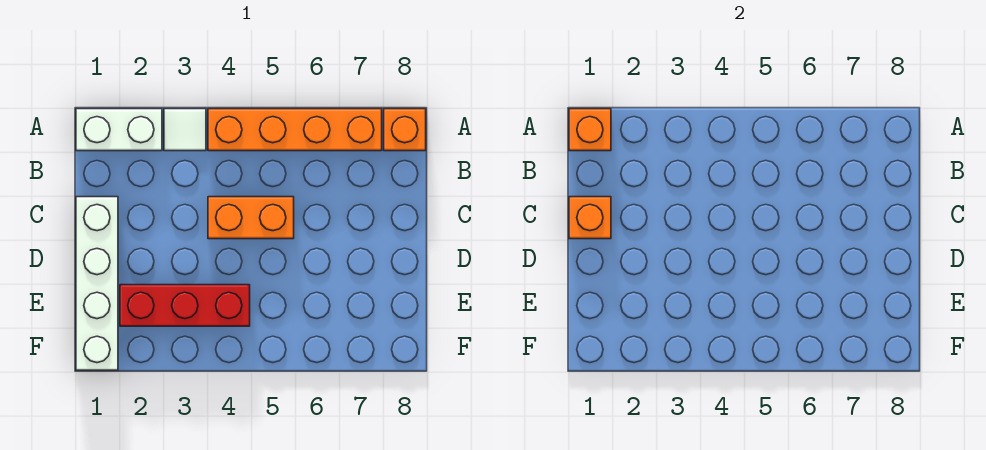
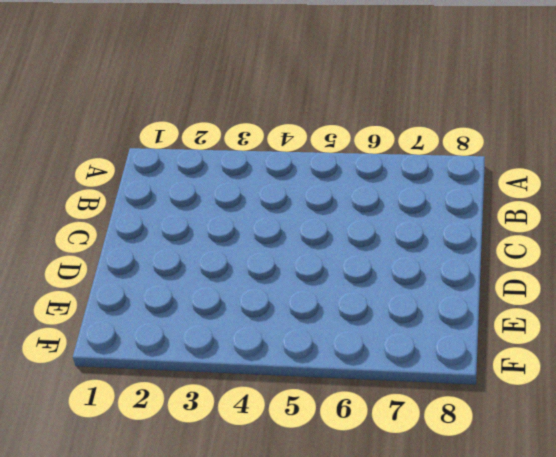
none -> white brick A1:A2 level 1
none -> white tile A3 level 1

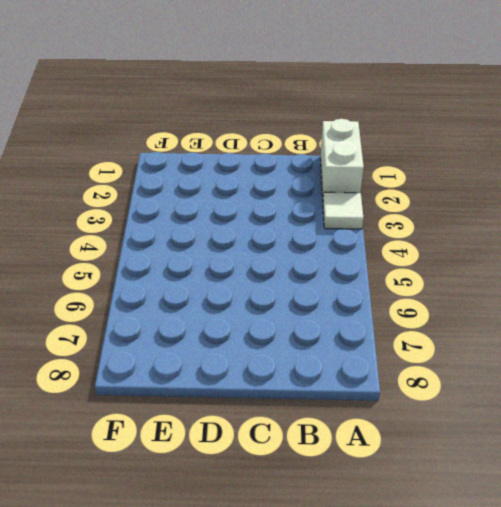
none -> orange brick A4:A7 level 1
none -> orange brick A8 level 1

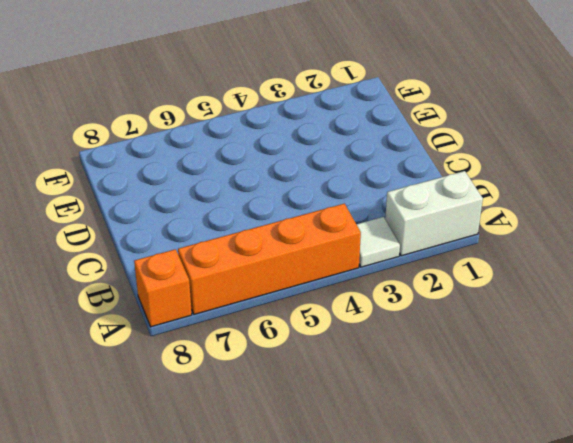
none -> white brick C1:F1 level 1
none -> orange brick C4:C5 level 1

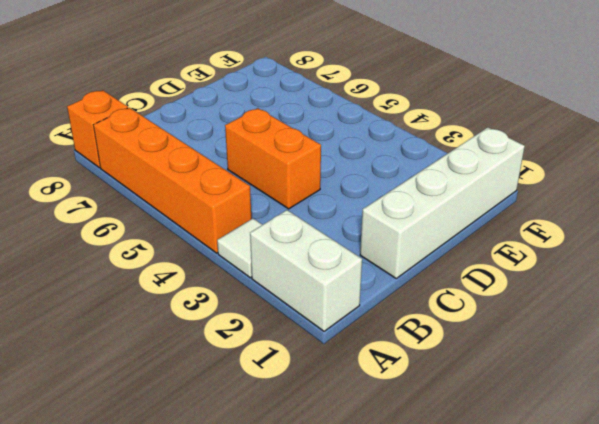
none -> red brick E2:E4 level 1
none -> orange brick A1 level 2

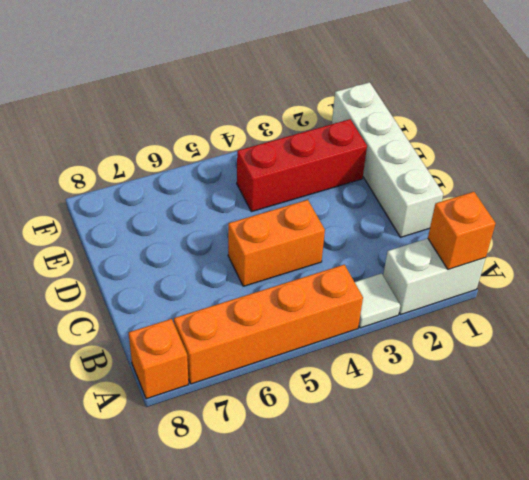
none -> orange brick C1 level 2

